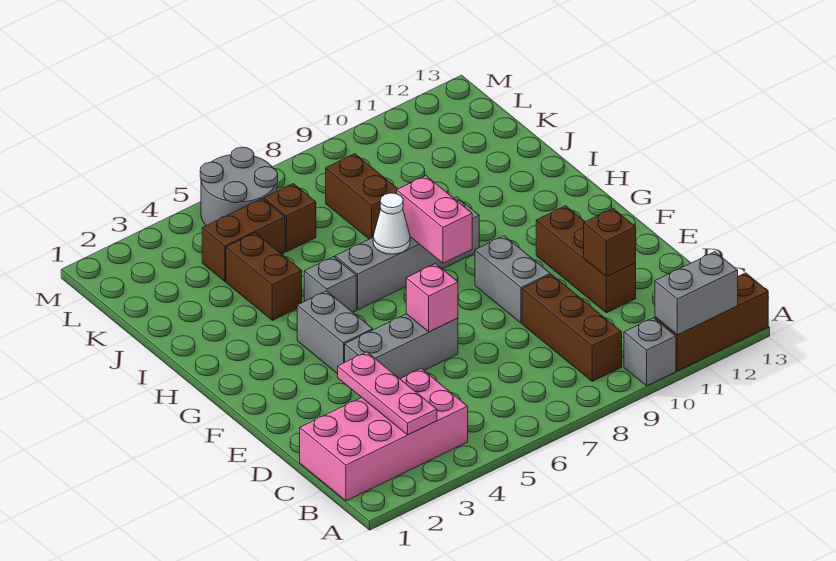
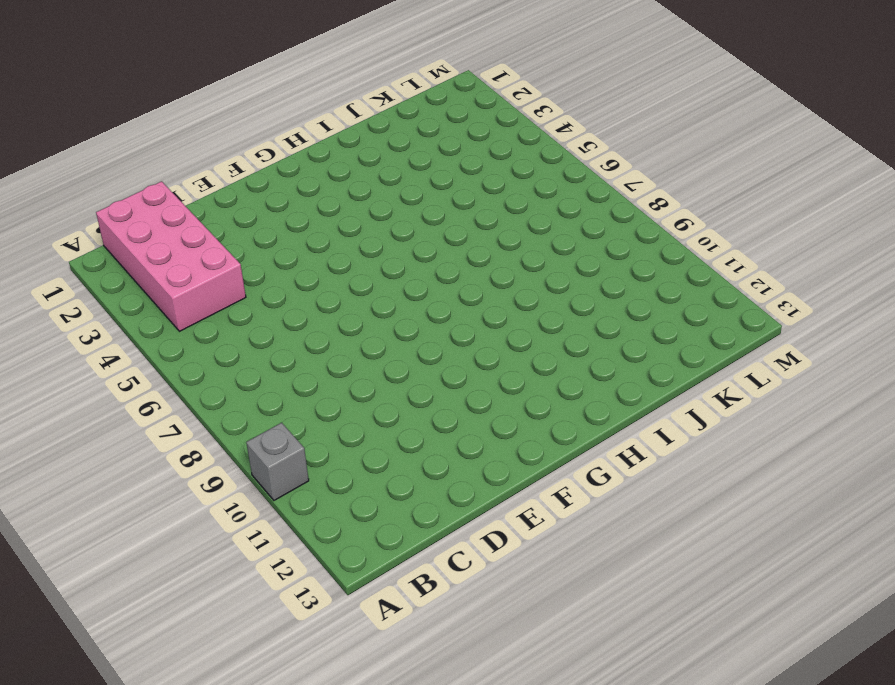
none -> brown brick A11:A13 level 1
none -> brown brick B9:D9 level 1
none -> brown brick D11:F11 level 1

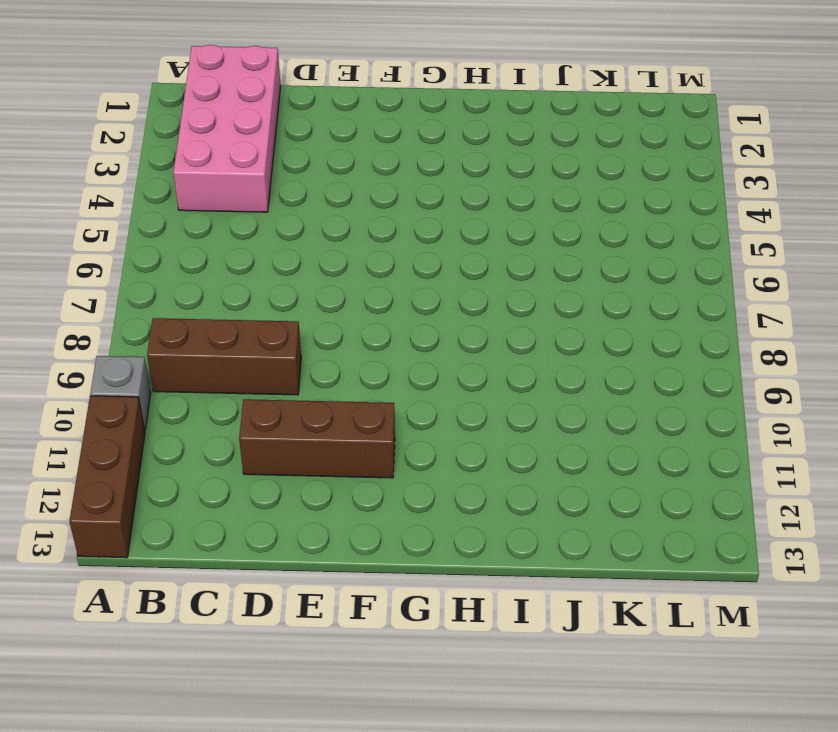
none -> grey brick E4:E6 level 1
none -> grey brick E9:F9 level 1
none -> grey brick F4:G4 level 1

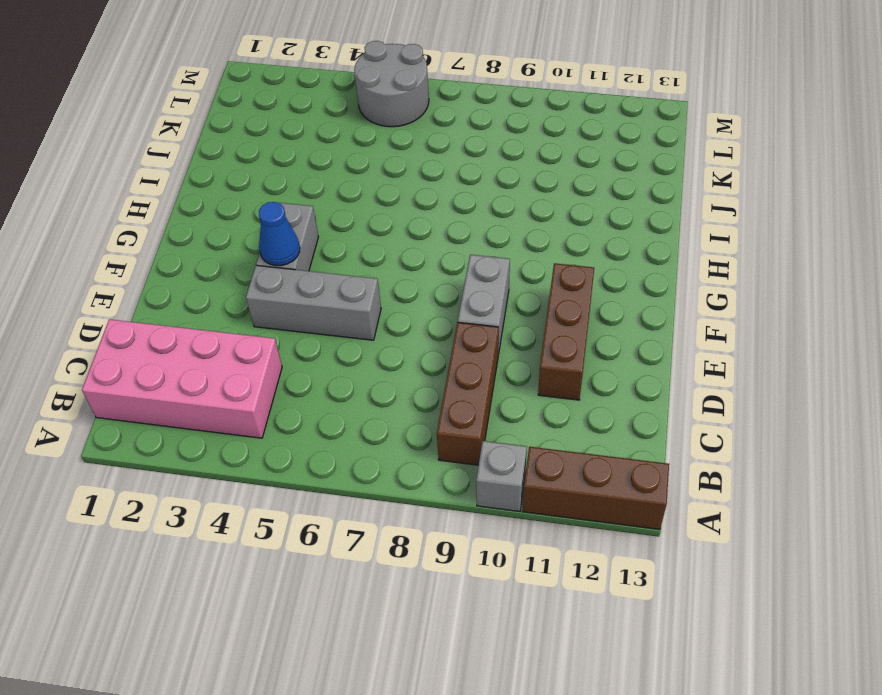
blue cone F4 level 2 -> none
none -> grey brick H5 level 1
none -> grey brick H6:H9 level 1
none -> brown brick I4:J4 level 1

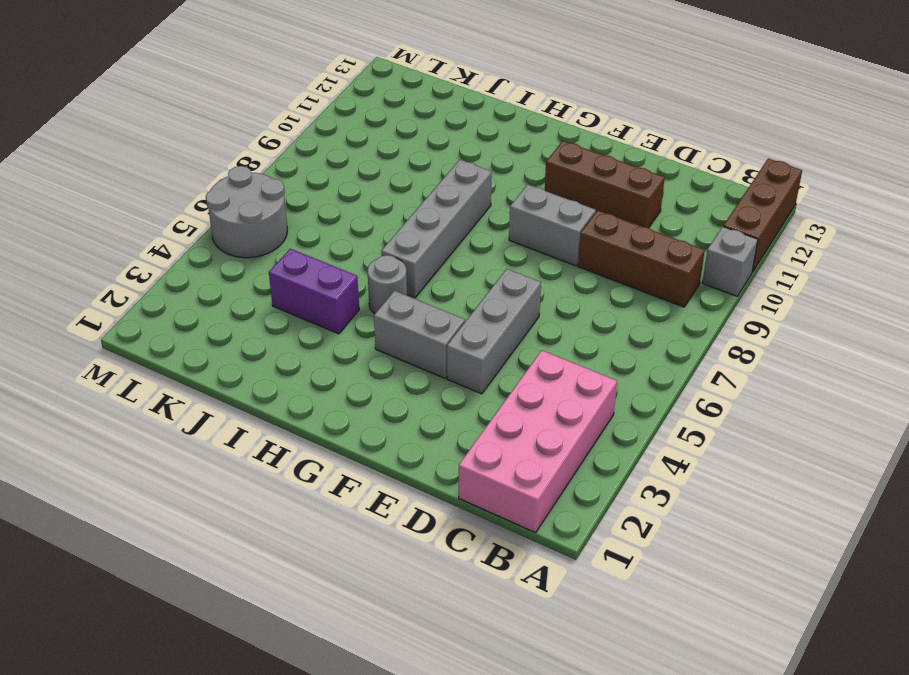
grey round brick H5 level 1 -> grey brick H5 level 1
purple brick I4:J4 level 1 -> brown brick I4:J4 level 1
none -> brown brick J8:K8 level 1
none -> brown brick K4:K5 level 1
none -> brown brick K6 level 1

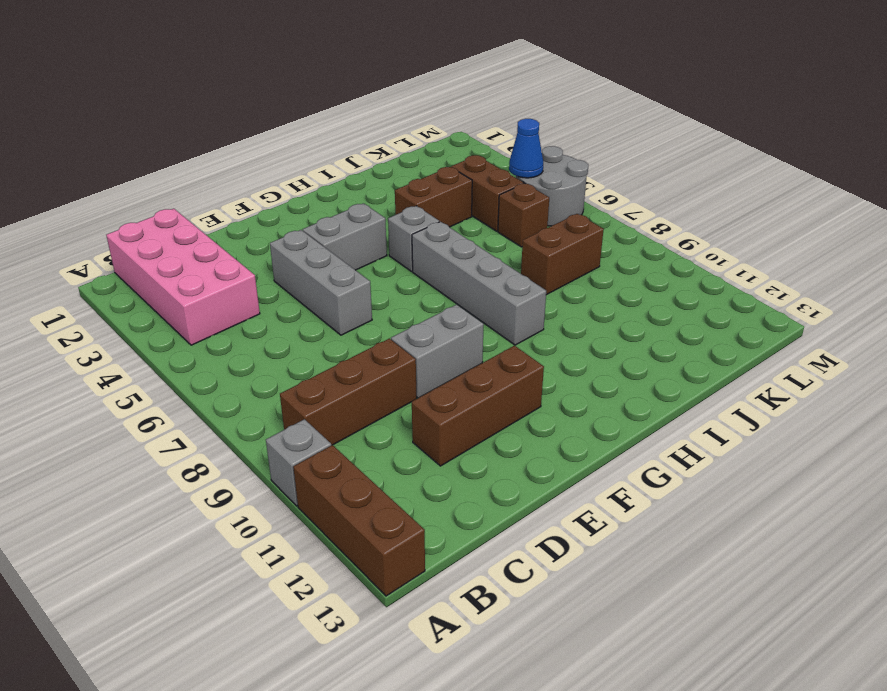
blue cone L5 level 2 -> none
none -> grey brick A11:A12 level 2
none -> pink plate B3:D3 level 2
none -> brown brick D11 level 2

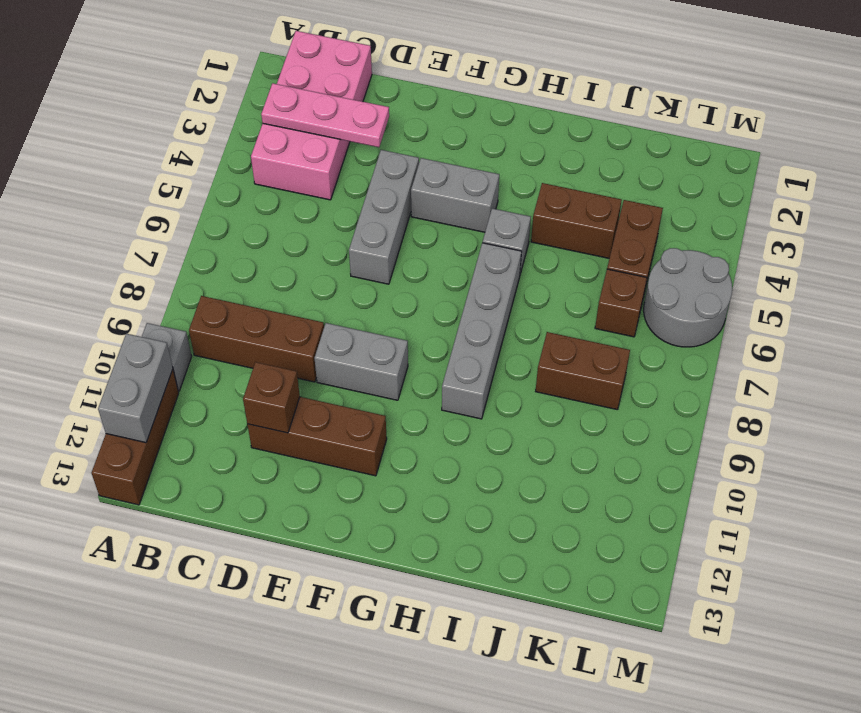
none -> pink brick E6 level 2
none -> pink brick G8:H8 level 2
none -> white cone H7 level 2

